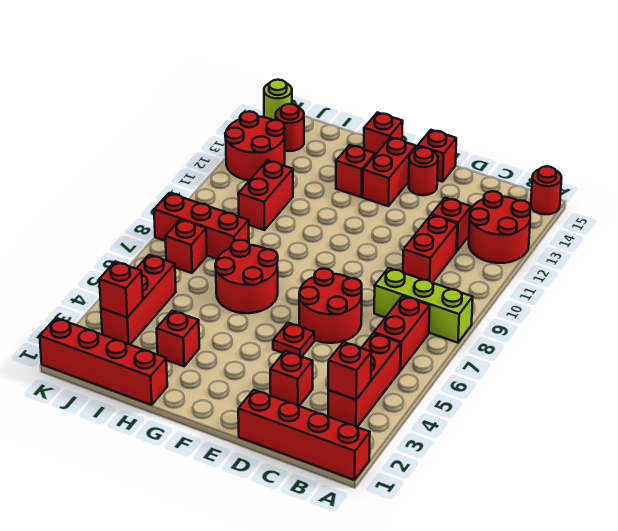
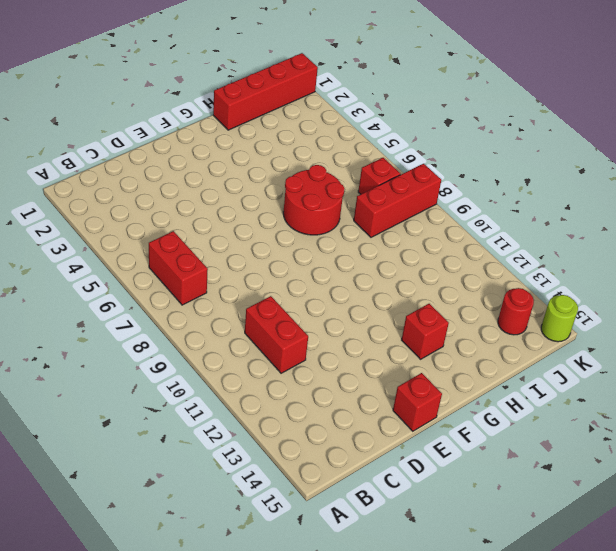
none -> red brick A1:D1 level 1
none -> lime brick A8:C8 level 1
none -> red round brick A12:B13 level 1

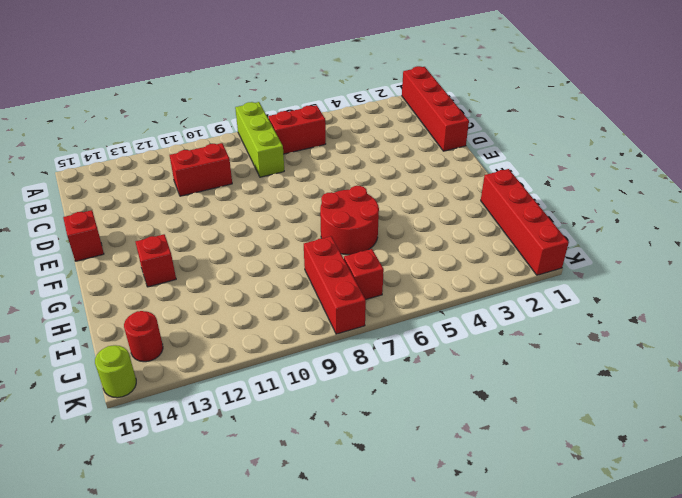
none -> red round brick A12:B13 level 1
none -> red round brick A15 level 1
none -> red brick B3:B5 level 1

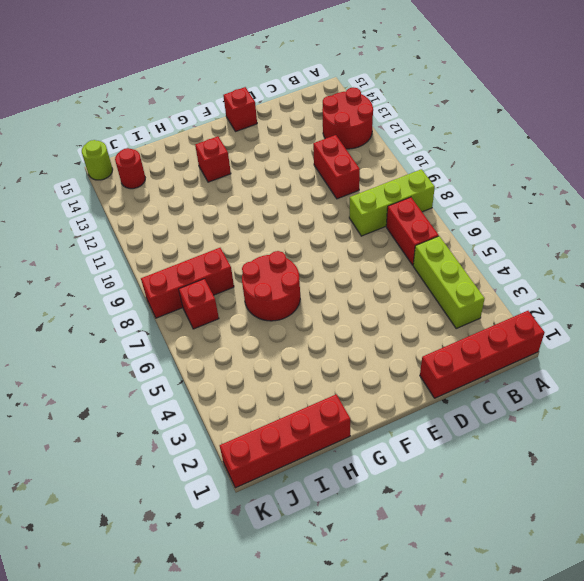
lime brick B3:B5 level 1 -> red brick B3:B5 level 1
none -> red round brick A15 level 1
none -> red brick C12 level 1
none -> red brick D3 level 1

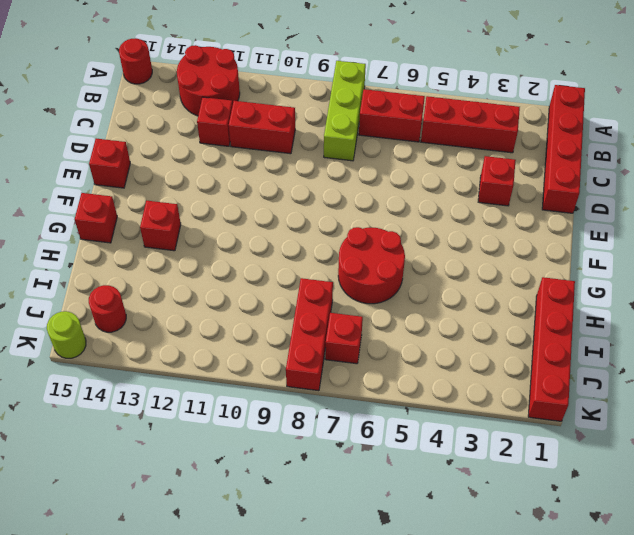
none -> red round brick D6:E7 level 1
none -> red plate E5 level 1
none -> red round brick E14 level 1

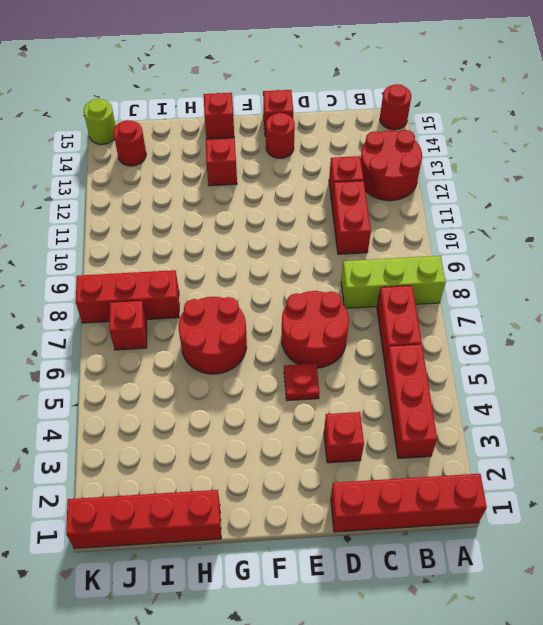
none -> red brick F13:F14 level 1
none -> red brick H3 level 1
none -> red brick I10:I11 level 1

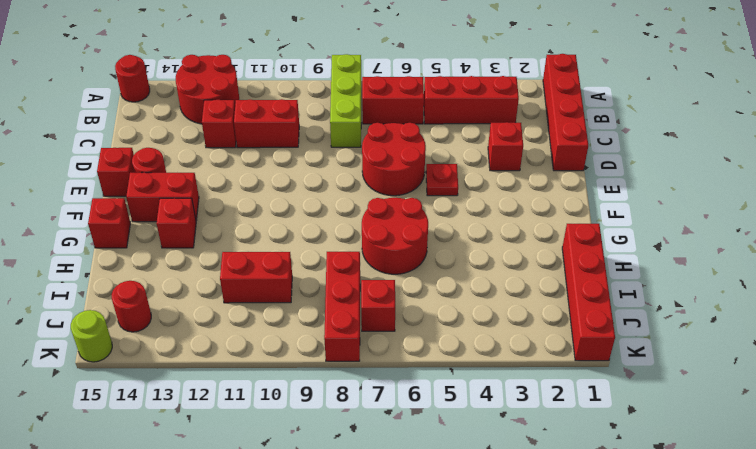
none -> red brick H3 level 1
none -> red brick J3:J5 level 1
none -> red round brick J12:K13 level 1

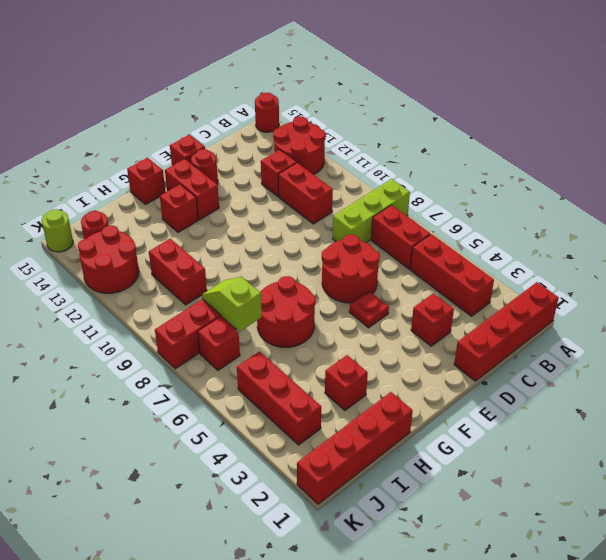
lime slope I7:I8 level 2 top 7 -> none
none -> red brick B3 level 2
none -> red brick J3 level 2

